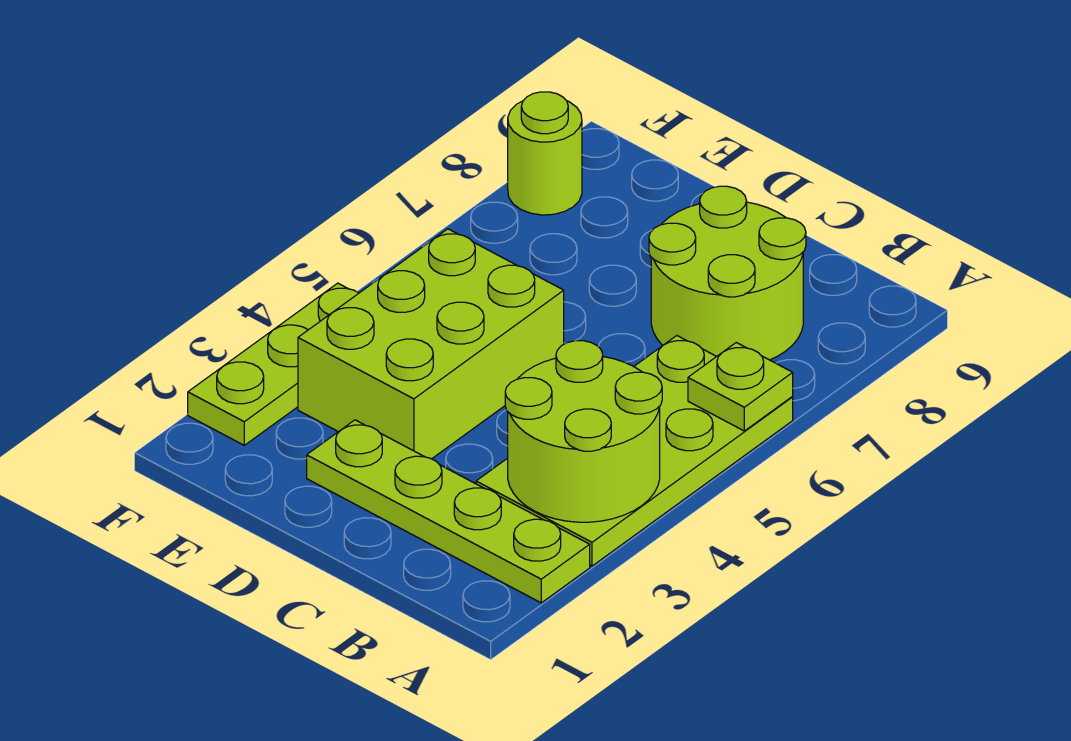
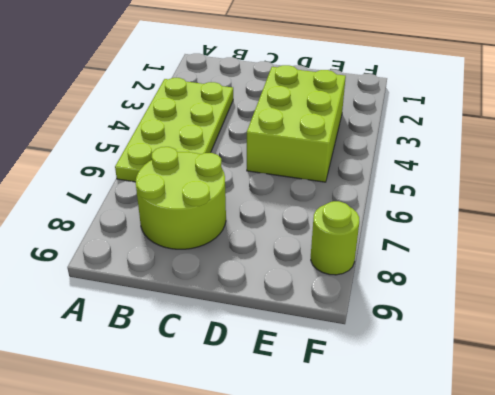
none -> lime plate A2:D2 level 1
none -> lime plate F2:F4 level 1

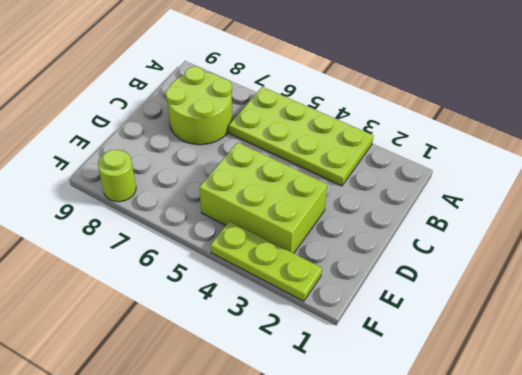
none -> lime plate A2:D2 level 1
none -> lime round brick A3:B4 level 2

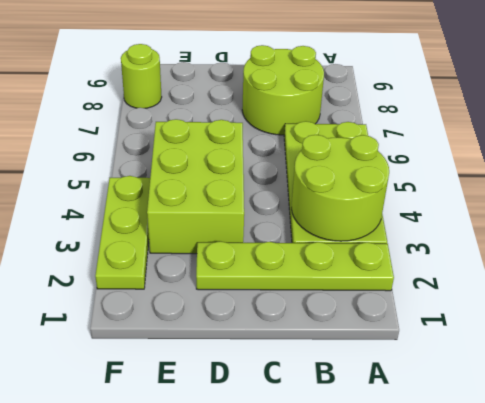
none -> lime plate A6 level 2

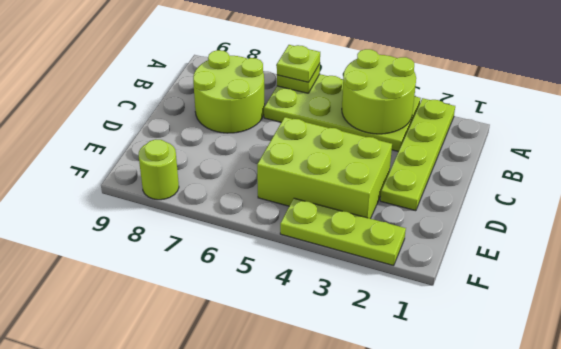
lime plate A6 level 3 -> none

